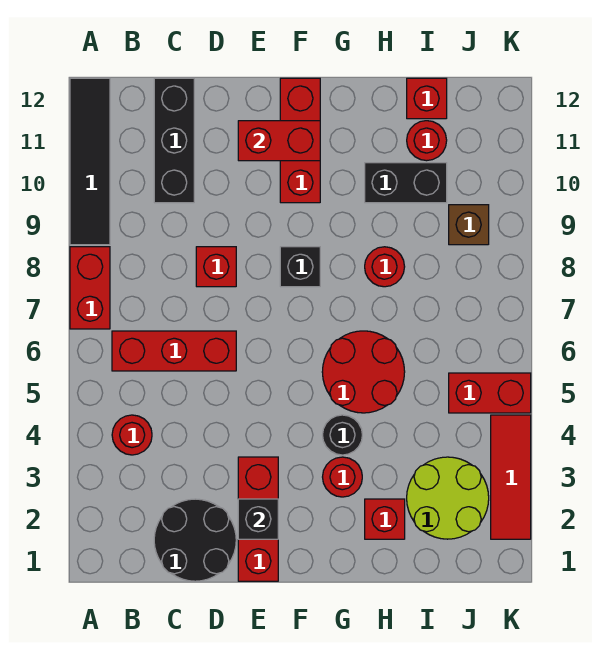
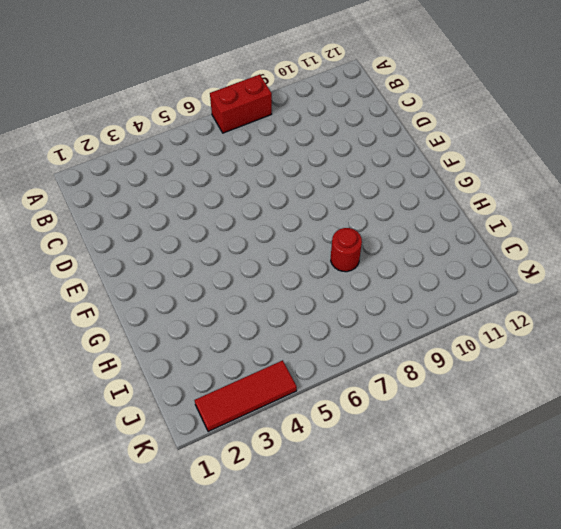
none -> black tile A9:A12 level 1
none -> red round brick B4 level 1
none -> red brick B6:D6 level 1

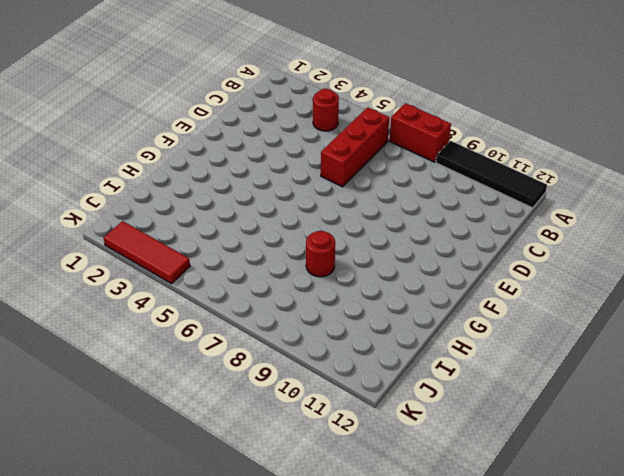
none -> black round brick C1:D2 level 1
none -> black brick C10:C12 level 1
none -> red brick D8 level 1

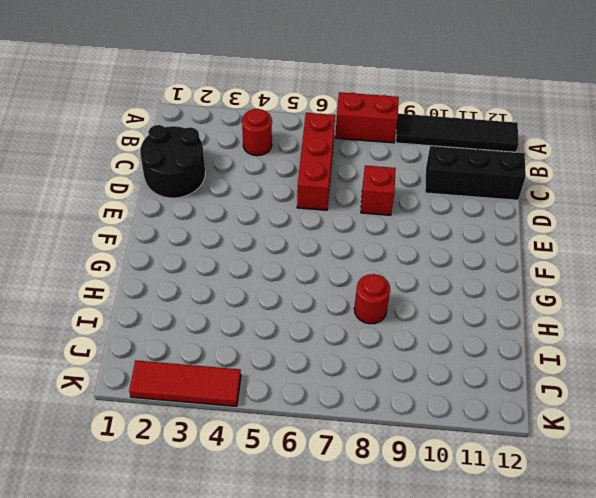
none -> red brick E1:E3 level 1
none -> black brick F8 level 1
none -> red brick F10:F12 level 1

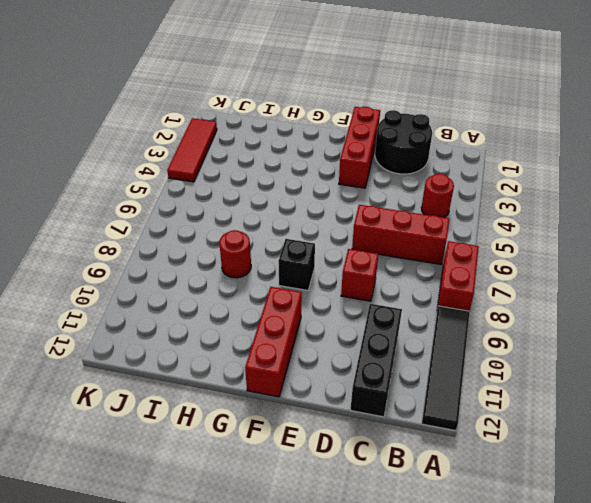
none -> red round brick G3 level 1
none -> black round brick G4 level 1
none -> red round brick G5:H6 level 1

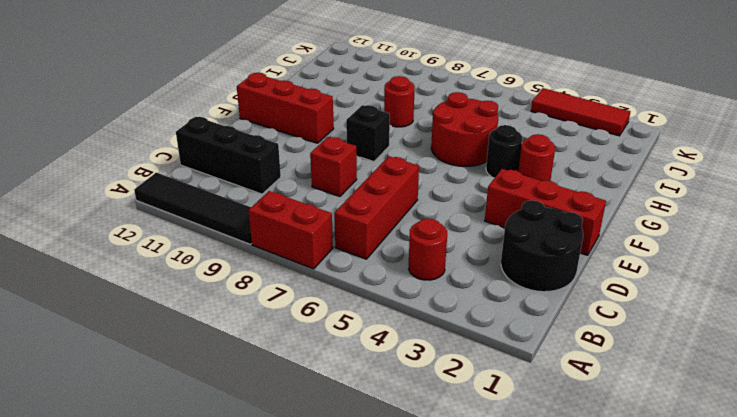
none -> red brick H2 level 1
none -> black brick H10:I10 level 1
none -> lime round brick I2:J3 level 1

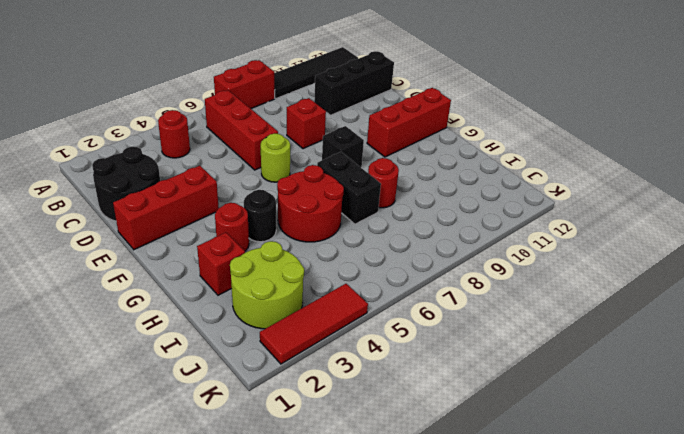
lime round brick E6 level 1 -> none
black brick G7:H7 level 1 -> black brick H10:I10 level 1
none -> red round brick I11 level 1
none -> red brick I12 level 1
none -> red brick J5:K5 level 1

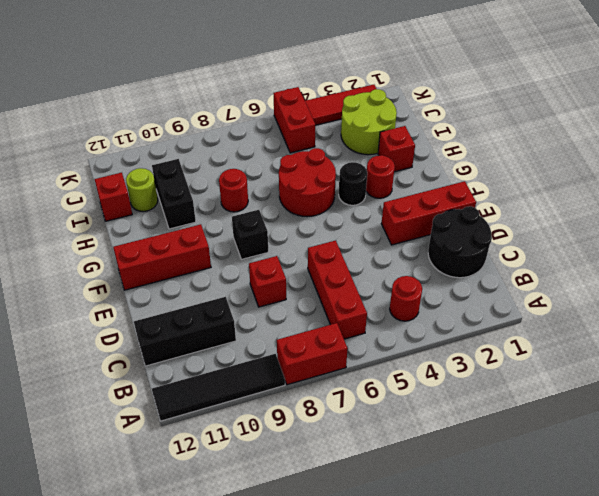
lime round brick I11 level 1 -> red round brick I11 level 1
none -> brown brick J9 level 1
none -> black brick E2 level 2
none -> red brick E11:F11 level 2

